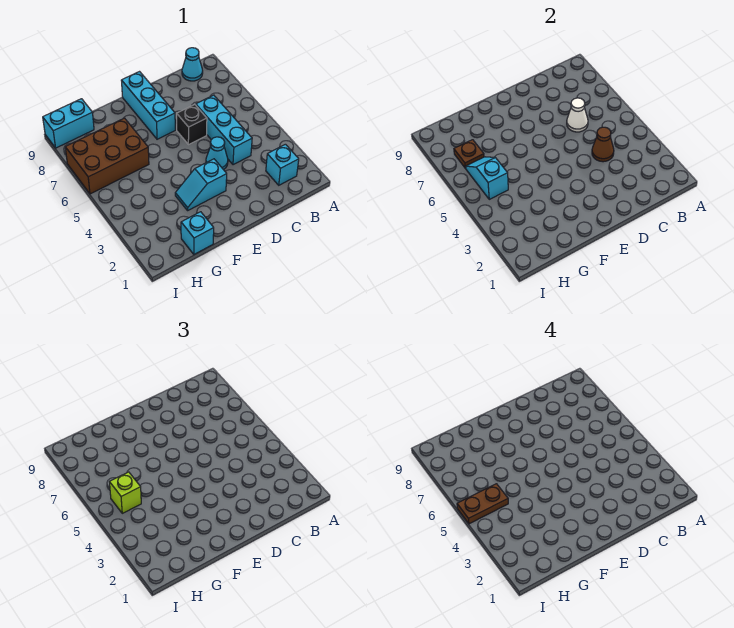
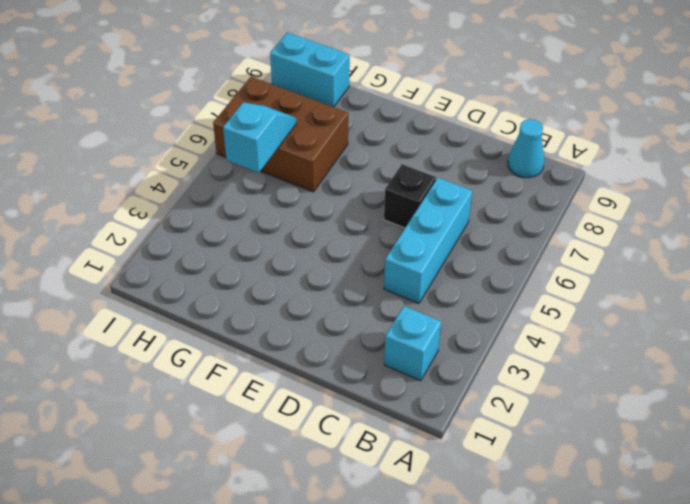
none -> cyan cone D4 level 1
none -> cyan slope E3:F3 level 1 top E
none -> cyan brick E7:E9 level 1

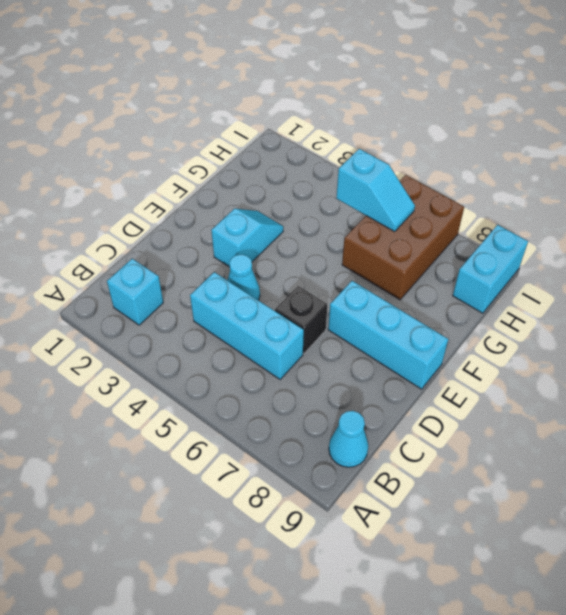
none -> cyan brick G1 level 1
none -> brown cone C4 level 2
none -> white cone C6 level 2

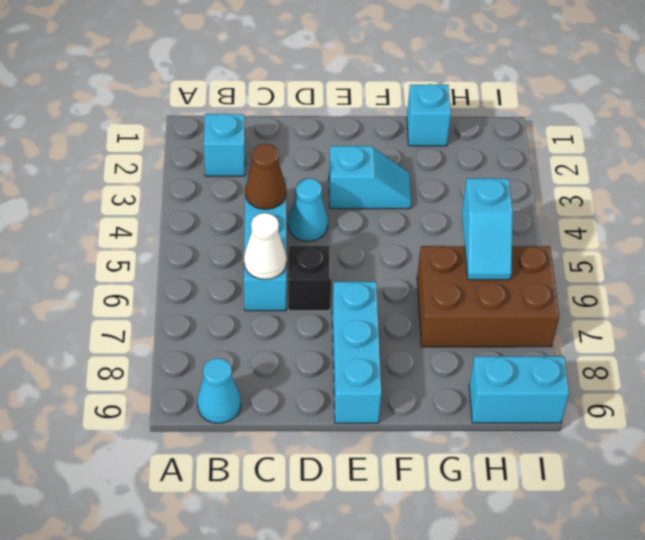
none -> brown plate H7 level 2
none -> lime brick H5 level 3
none -> brown plate H5:I5 level 4

